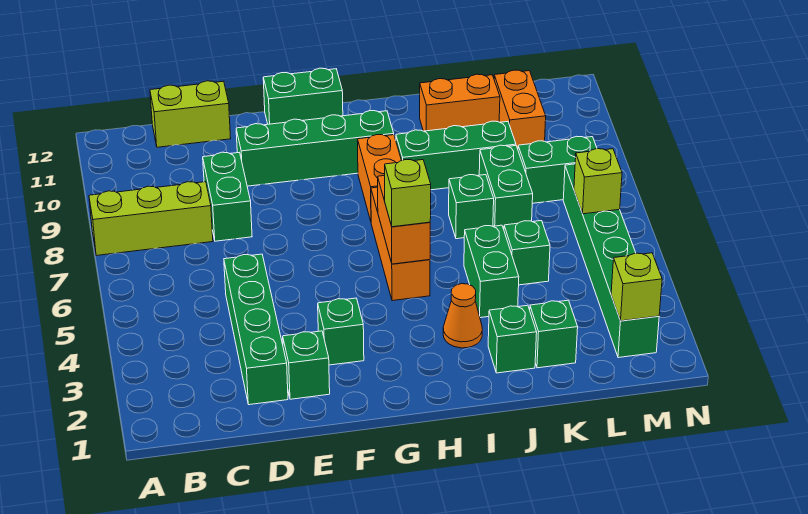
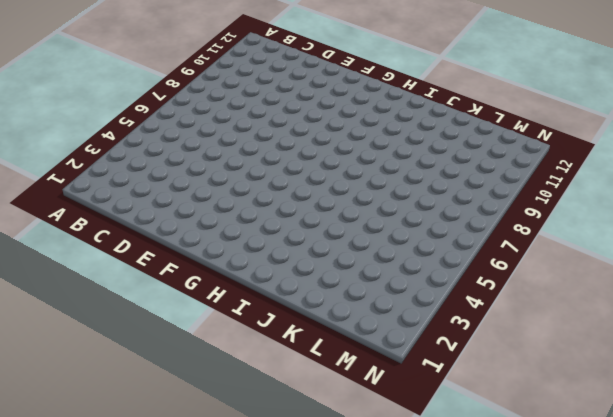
none -> lime brick A8:C8 level 1
none -> lime brick C12:D12 level 1
none -> green brick D2:D5 level 1

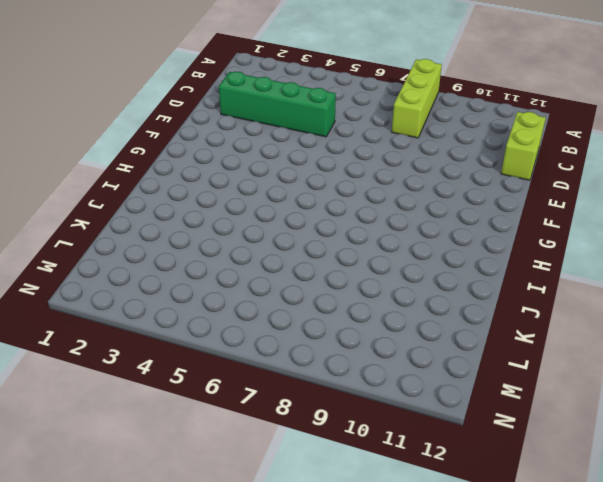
none -> green brick D8:D9 level 1
none -> green brick E2 level 1
none -> green brick E10:H10 level 1

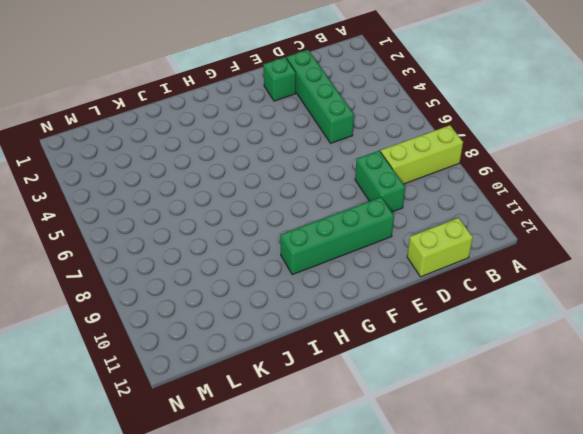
none -> green brick F3 level 1
none -> green brick F12:G12 level 1
none -> orange brick H5:H7 level 1

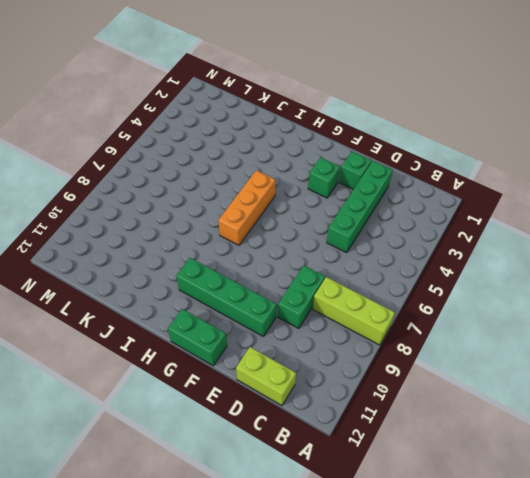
none -> orange brick H8:H9 level 1
none -> orange cone I3 level 1
none -> green brick I9:K9 level 1

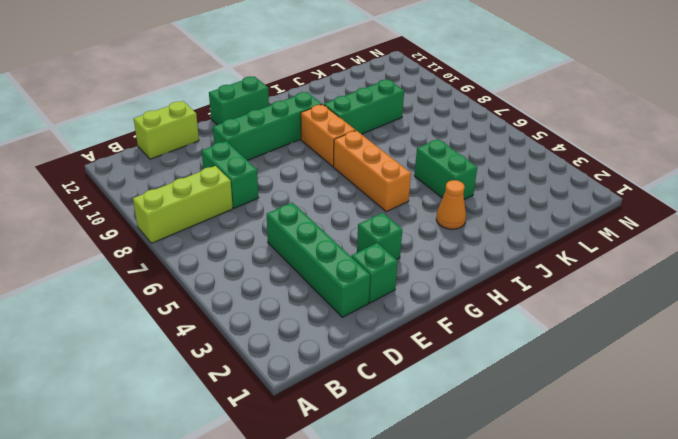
none -> green brick J2 level 1
none -> green brick J7 level 1
none -> orange brick J11:K11 level 1

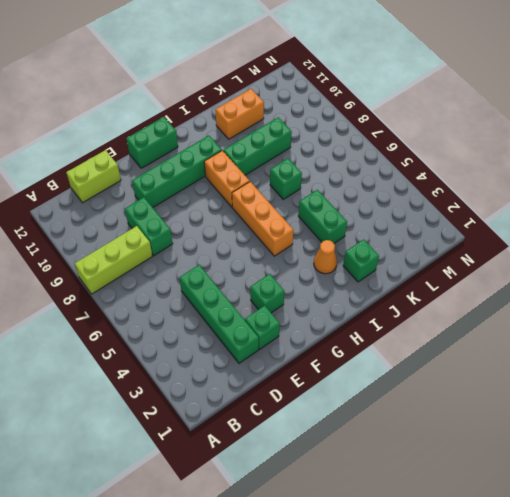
none -> green brick K2 level 1
none -> green brick K5 level 1
none -> green brick K7:K8 level 1

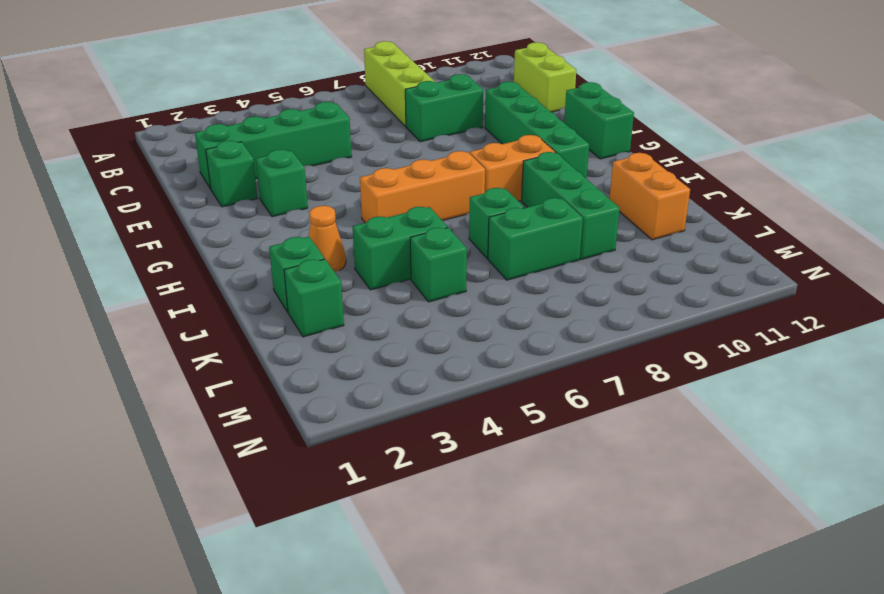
none -> green brick L8:M8 level 1
none -> orange brick L10:L11 level 1
none -> green brick M2:M7 level 1

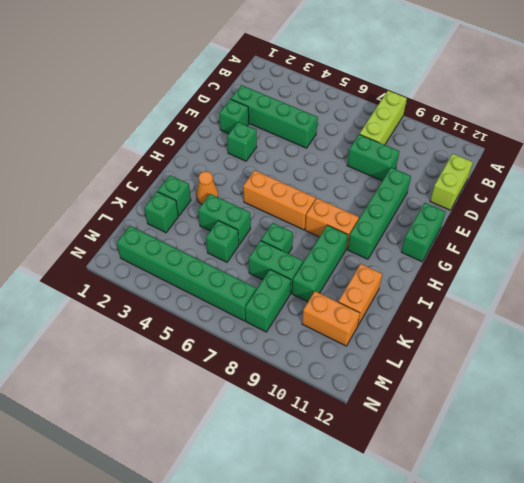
none -> orange brick H5:H6 level 2
none -> lime brick M2 level 2
none -> lime brick M6 level 2

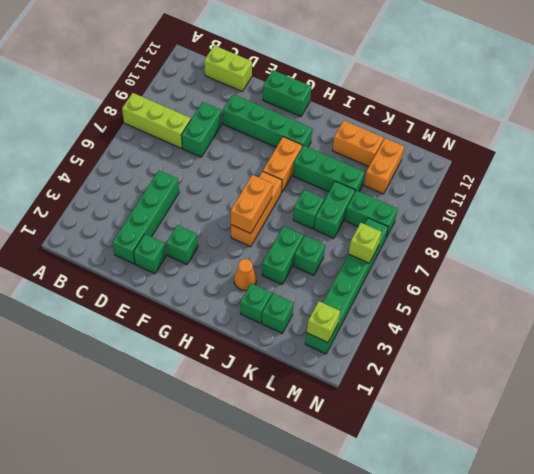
none -> lime brick H5 level 3

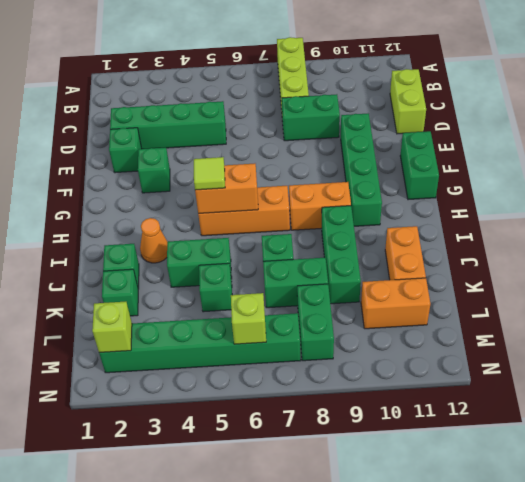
lime tile H5 level 3 -> lime brick H5 level 3

